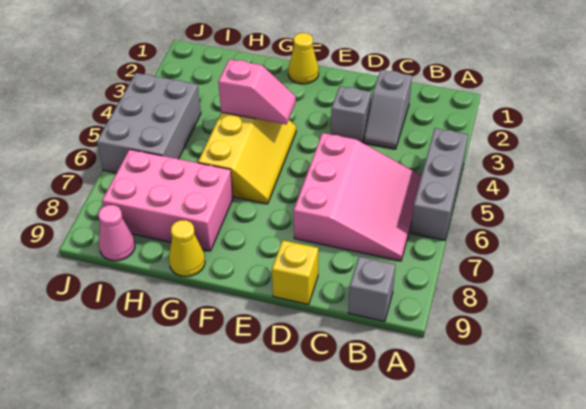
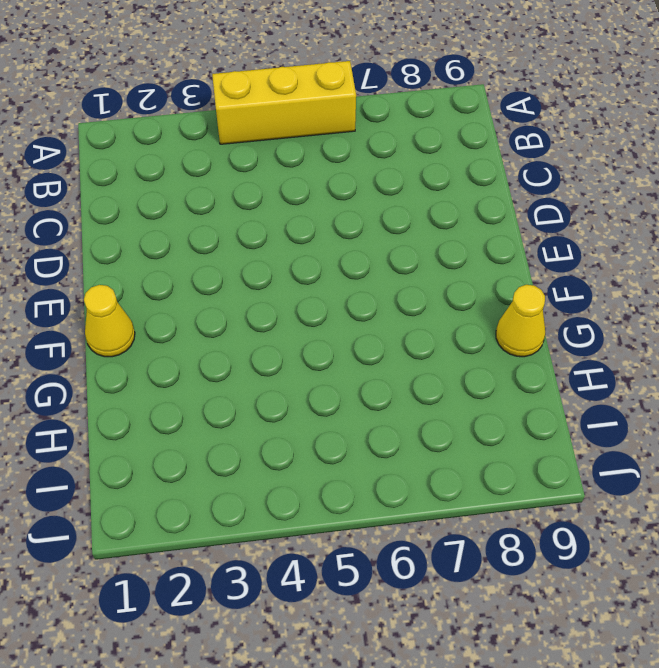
yellow brick A4:A6 level 1 -> grey brick A4:A6 level 1
none -> pink slope B5:D7 level 1 top D
none -> grey brick B9 level 1
none -> grey slope C2:C3 level 1 top 2

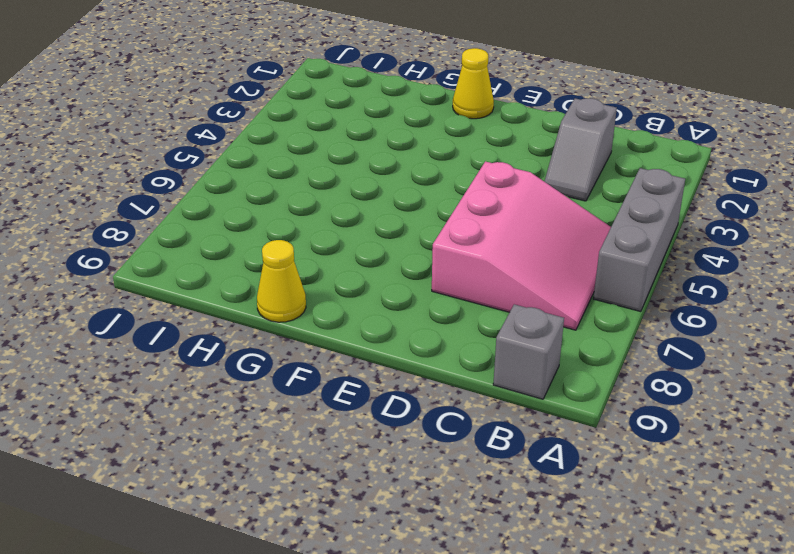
none -> grey brick D3 level 1
none -> yellow brick D9 level 1
none -> yellow slope F4:G6 level 1 top G

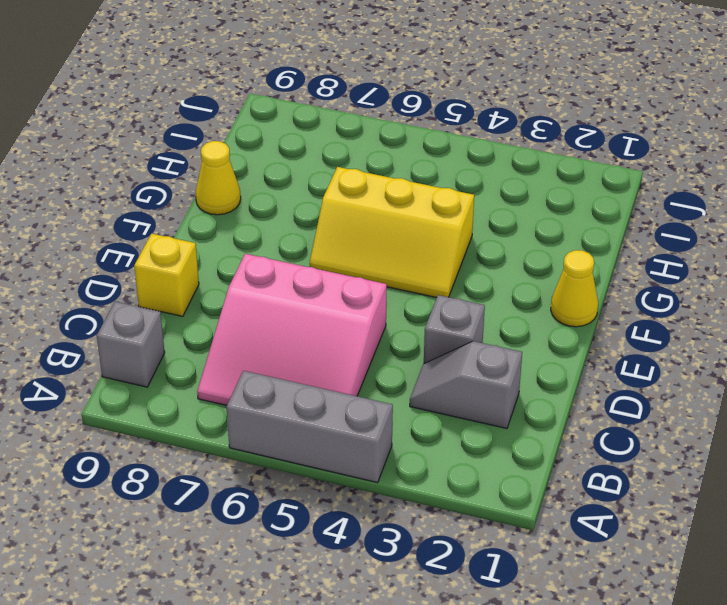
none -> pink brick G7:I8 level 1
none -> grey brick I4:J6 level 1
none -> pink cone I9 level 1

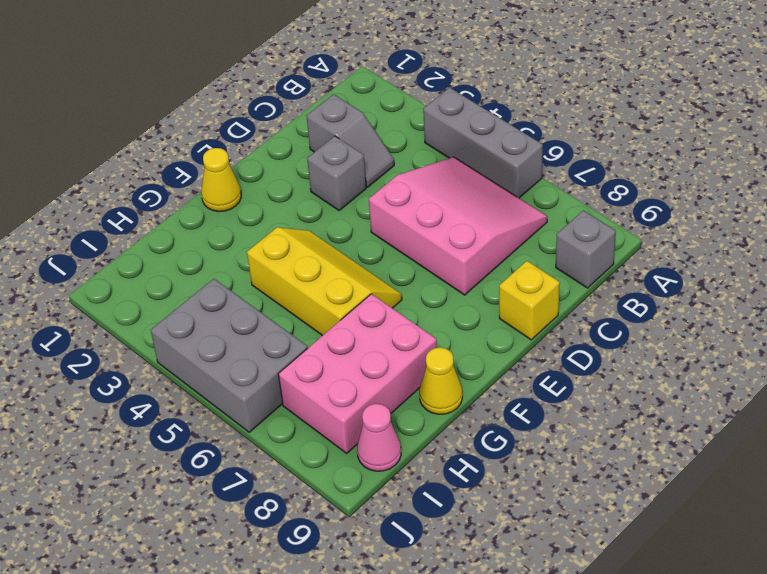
none -> pink slope F4:G4 level 2 top G

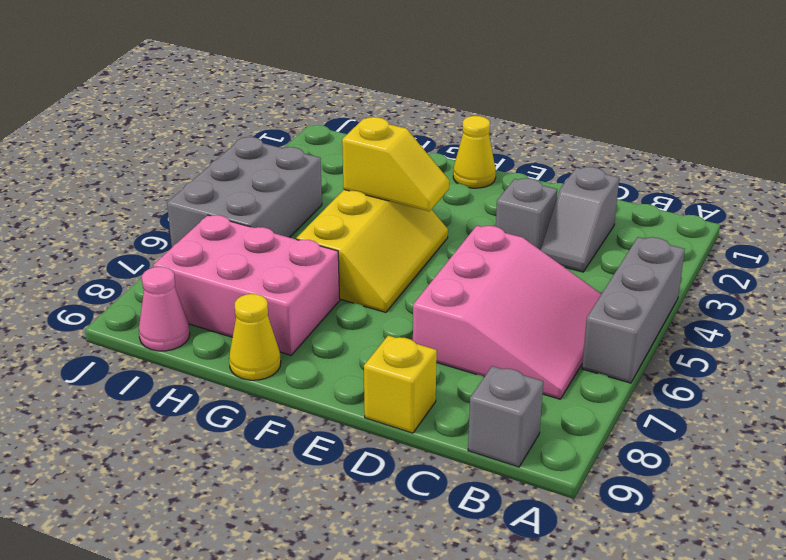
yellow slope F4:G4 level 2 top G -> pink slope F4:G4 level 2 top G

